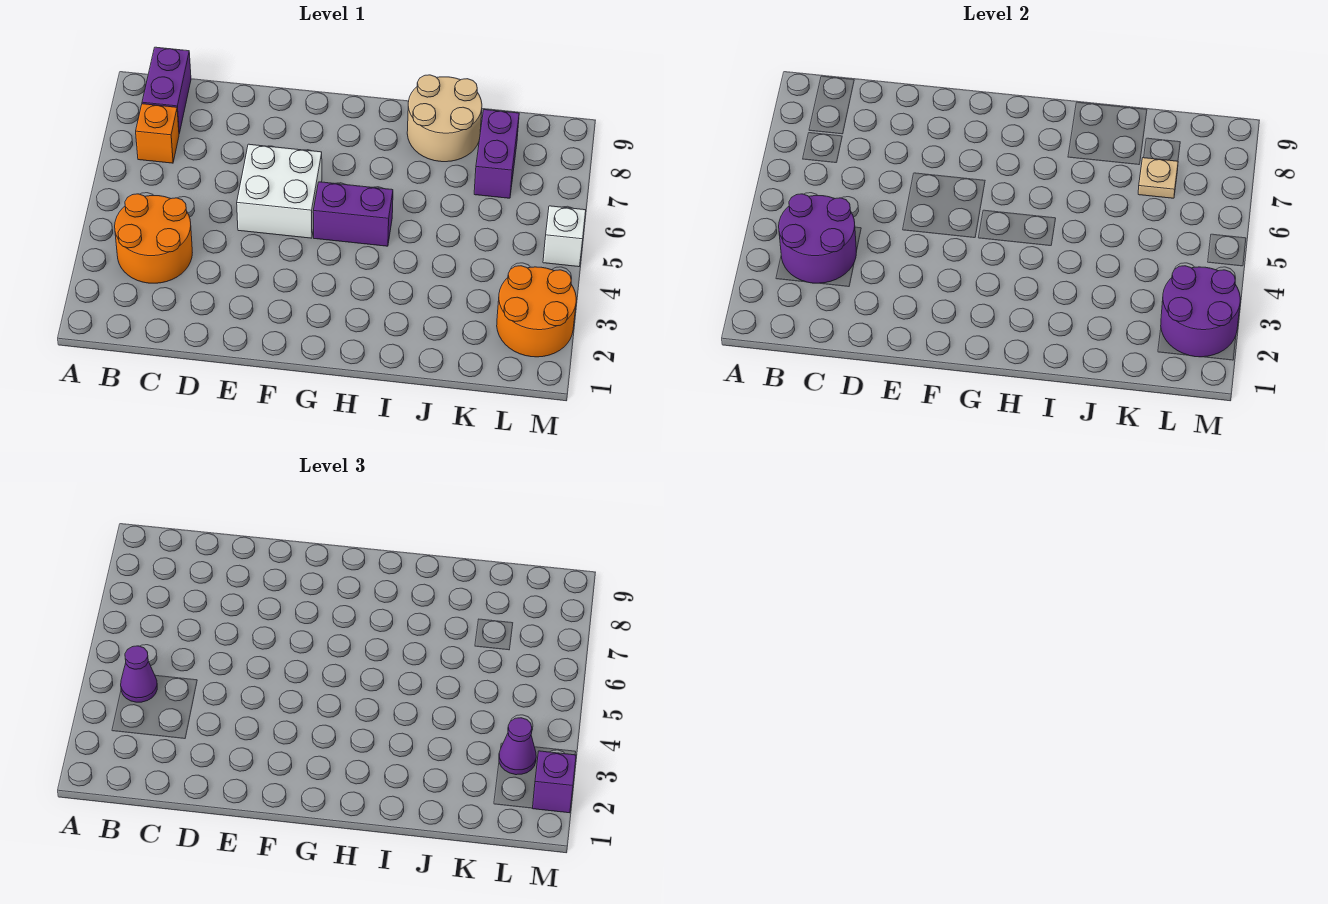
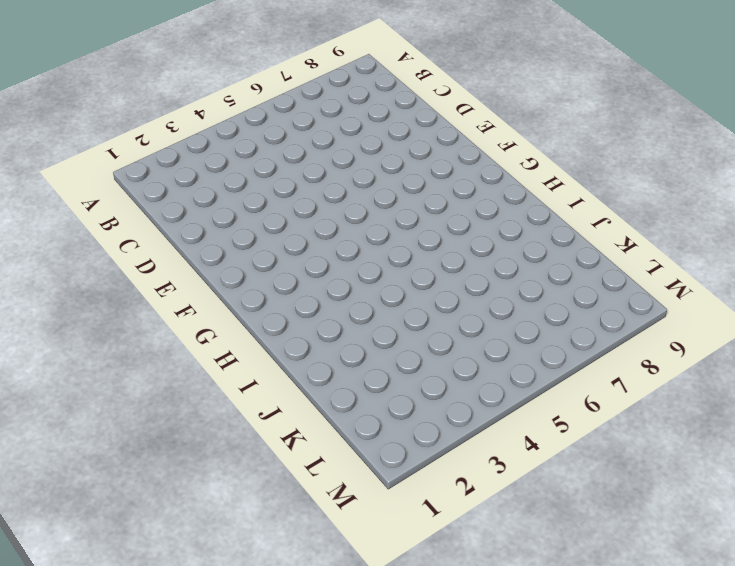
none -> orange round brick B3:C4 level 1
none -> orange brick B7 level 1
none -> purple brick B8:B9 level 1

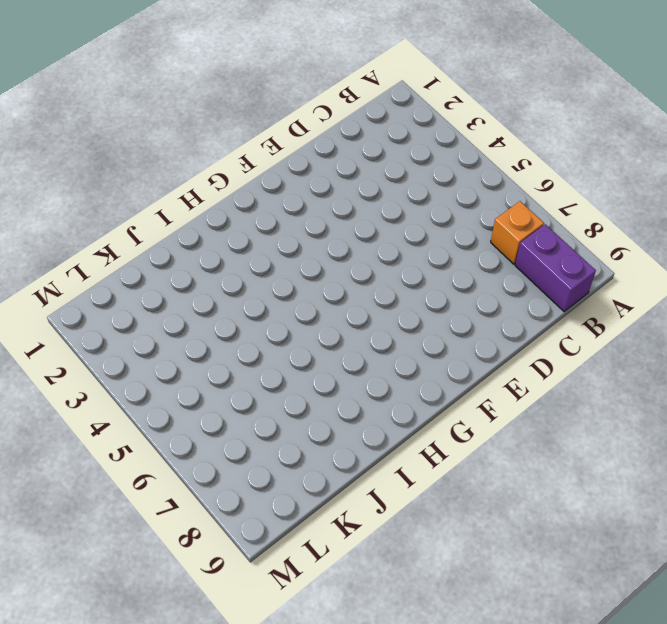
none -> orange round brick B3:C4 level 1
none -> white brick E5:F6 level 1
none -> purple brick G5:H5 level 1

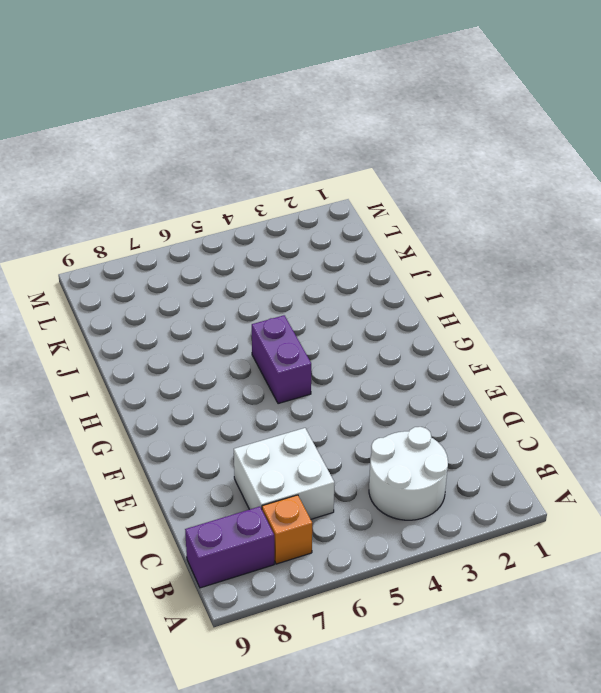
white round brick B3:C4 level 1 -> orange round brick B3:C4 level 1
white brick C6:D7 level 1 -> white brick E5:F6 level 1
none -> tan round brick I8:J9 level 1
none -> purple brick K7:K8 level 1
none -> orange round brick L2:M3 level 1

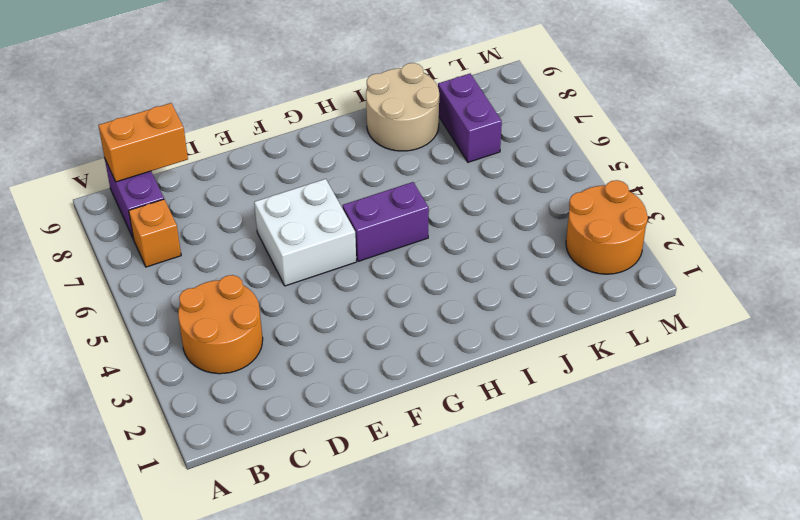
orange brick B9:C9 level 2 -> none
none -> white brick M5 level 1
none -> purple round brick B3:C4 level 2
none -> tan plate K7 level 2

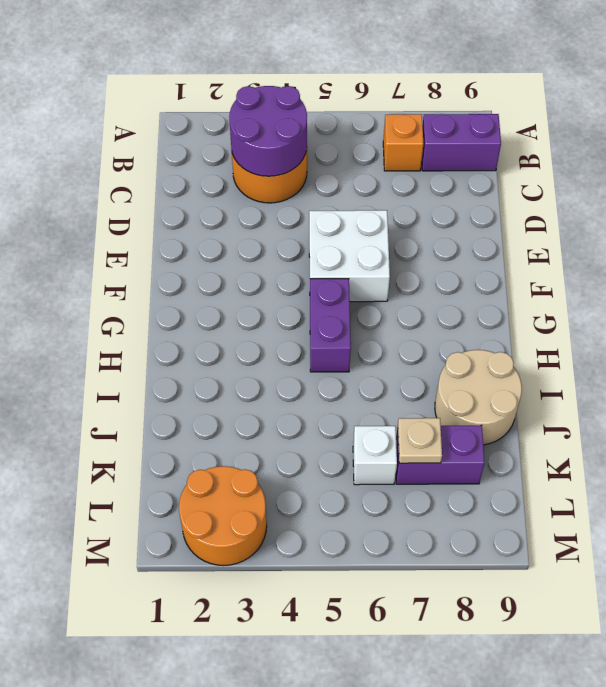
white brick K6 level 1 -> white brick M5 level 1
none -> purple round brick L2:M3 level 2
none -> purple cone B4 level 3
none -> purple cone L3 level 3

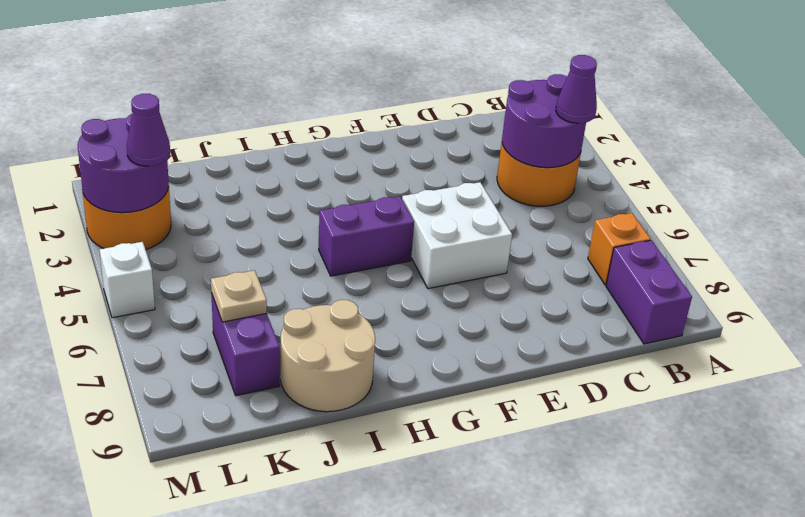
none -> purple brick M2 level 3

